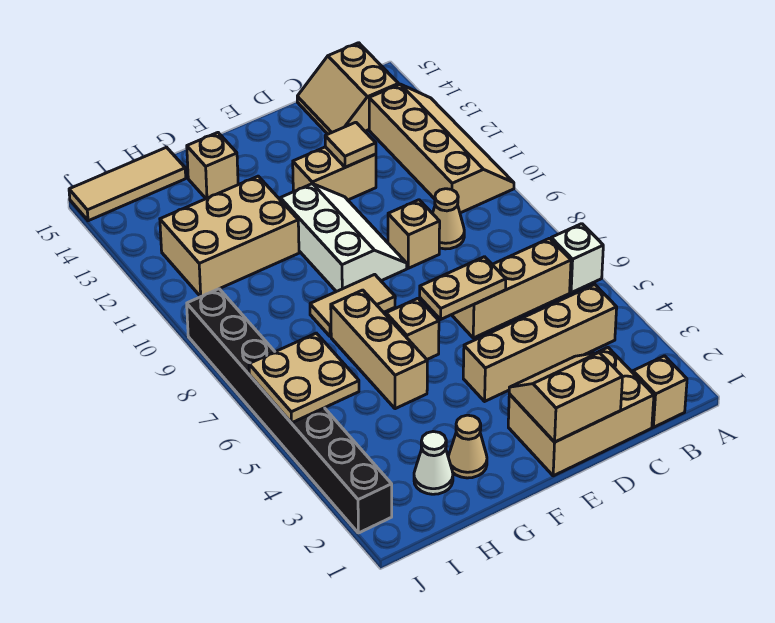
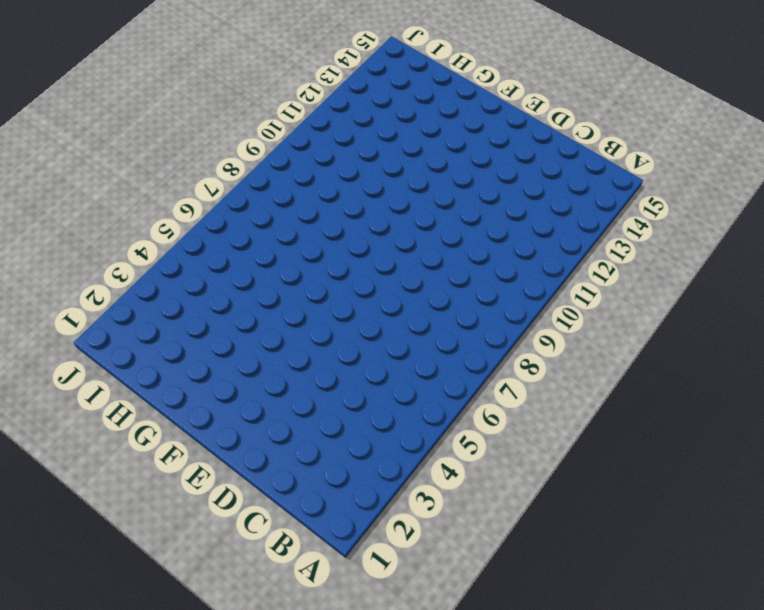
none -> white brick A6 level 1
none -> tan slope A10:B13 level 1 top B
none -> tan brick B1 level 1

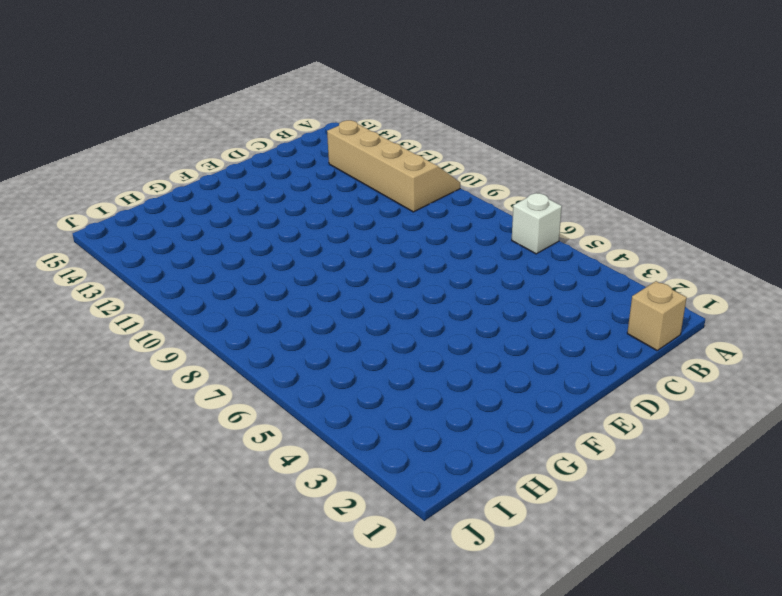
none -> tan brick B4:E4 level 1
none -> tan brick B6:D6 level 1
none -> tan slope B14:C15 level 1 top B

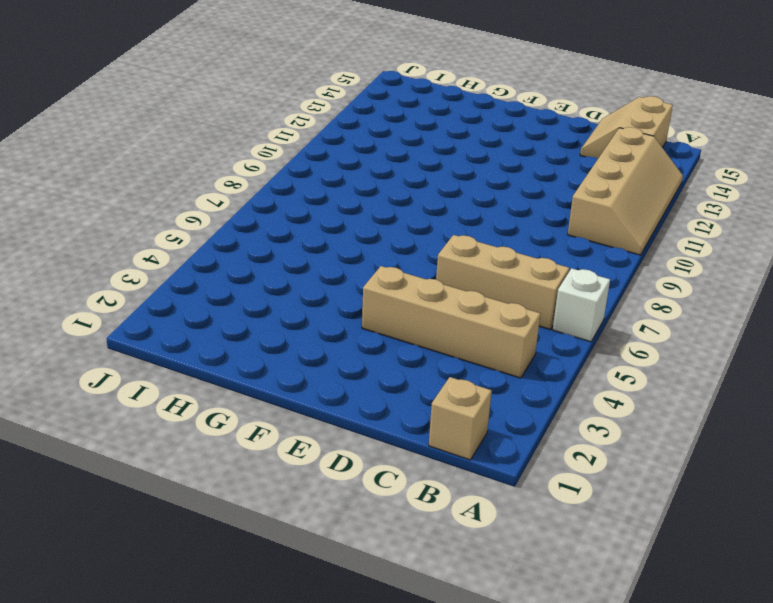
none -> tan brick C1:E2 level 1
none -> tan cone C9 level 1
none -> tan brick D9 level 1

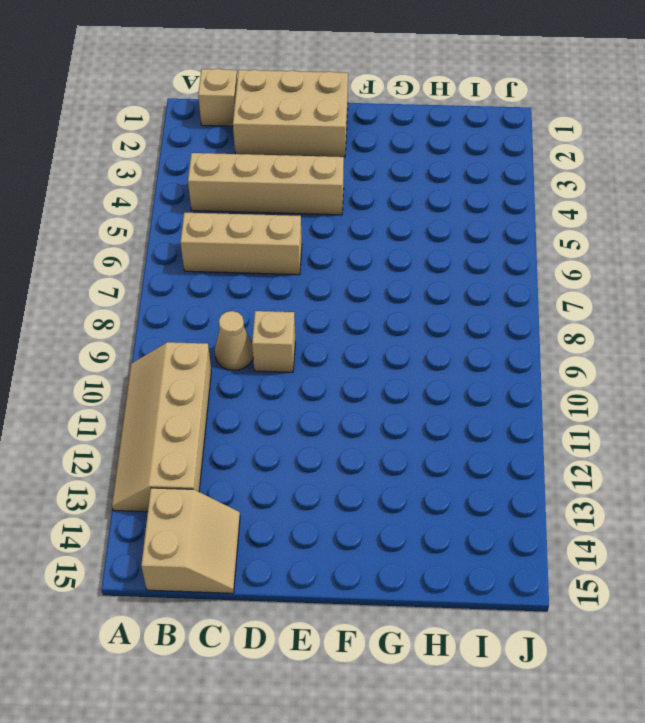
none -> white brick A6 level 1
none -> tan brick D12:E12 level 1
none -> white slope E9:F11 level 1 top F

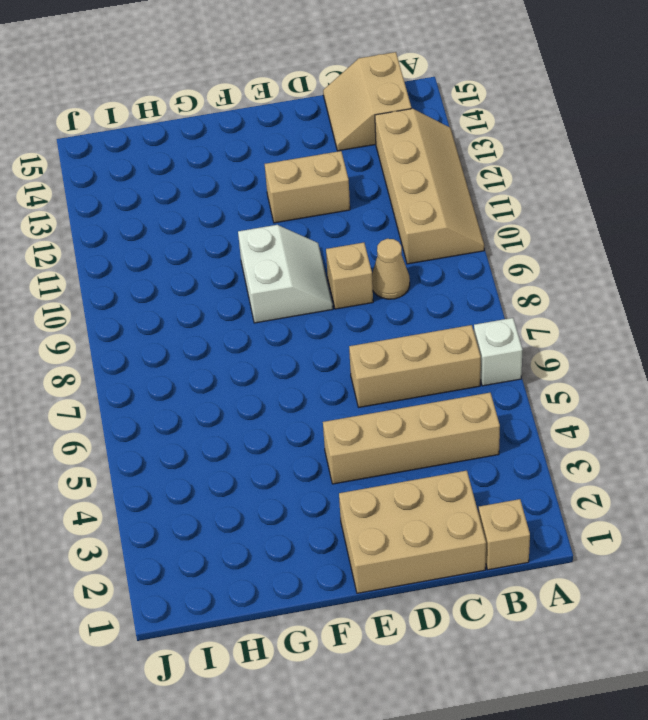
white slope E9:F10 level 1 top F -> white slope E9:F11 level 1 top F
none -> tan brick F6 level 1
none -> tan tile F8:G8 level 1
none -> tan cone G2 level 1

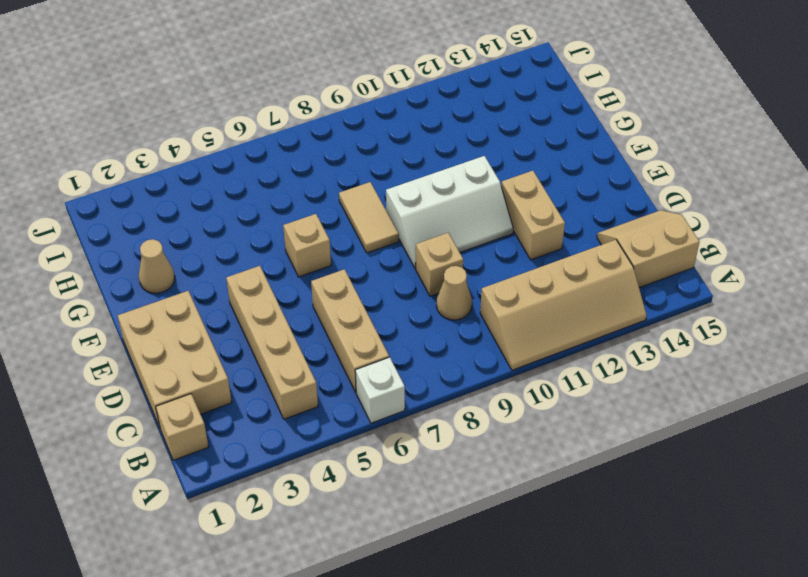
none -> tan brick G5:G7 level 1
none -> tan brick G11:I12 level 1
none -> tan brick G14 level 1

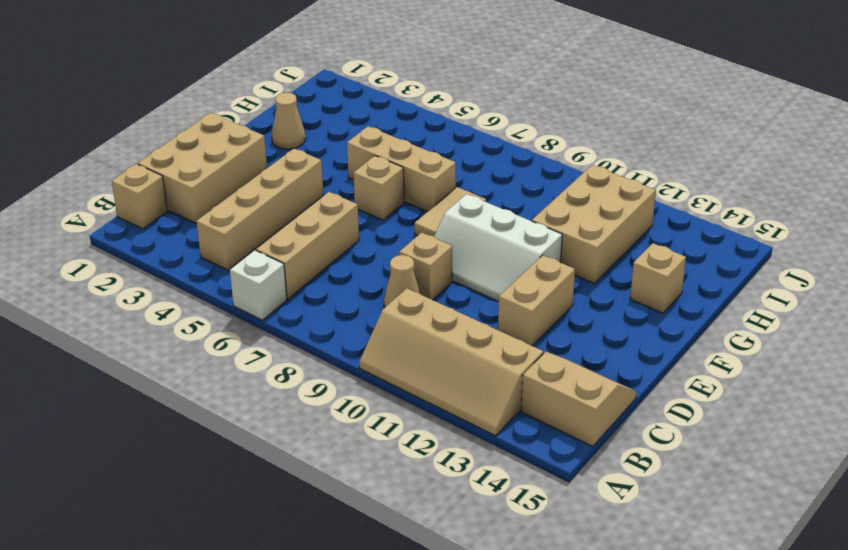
none -> white cone H2 level 1
none -> tan tile H15:J15 level 1
none -> black brick J2:J9 level 1

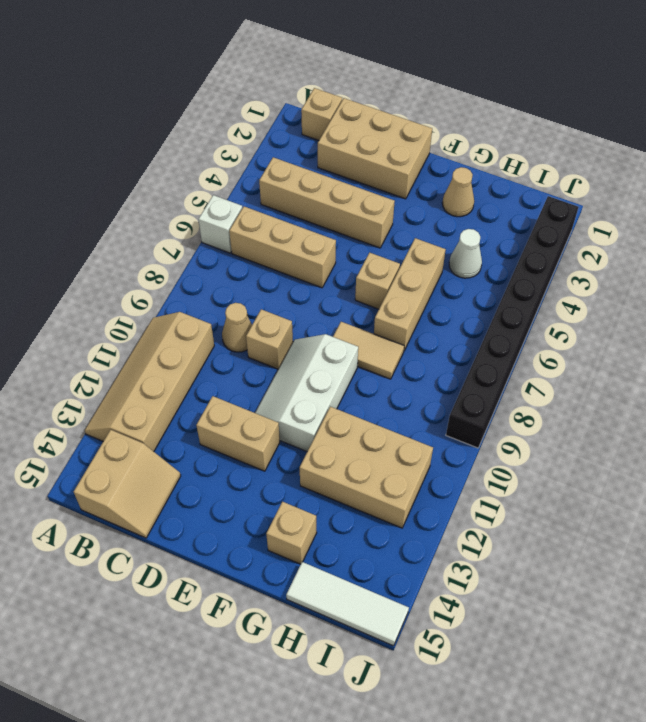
white cone H4 level 1 -> white cone H2 level 1
white tile H15:J15 level 1 -> tan tile H15:J15 level 1
none -> tan slope D1:E2 level 2 top 1
none -> tan plate D6:E6 level 2
none -> tan tile D12 level 2

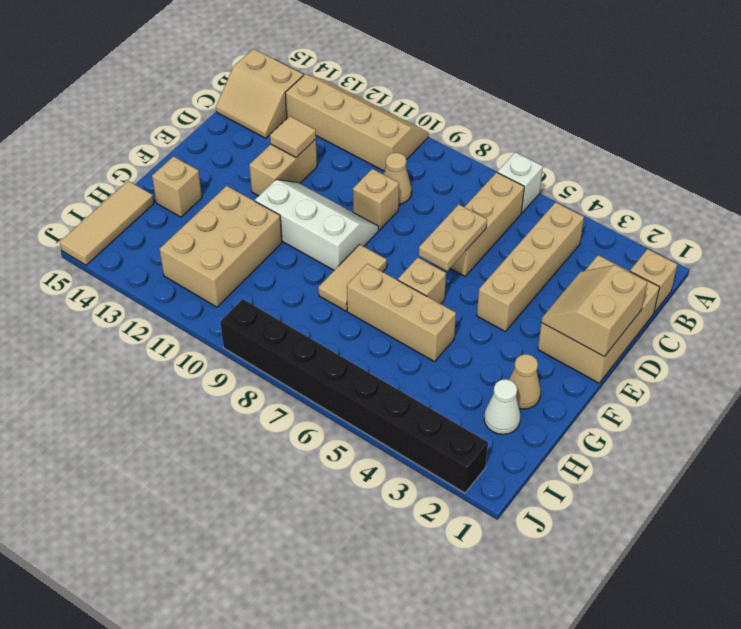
none -> tan plate I5:J6 level 2

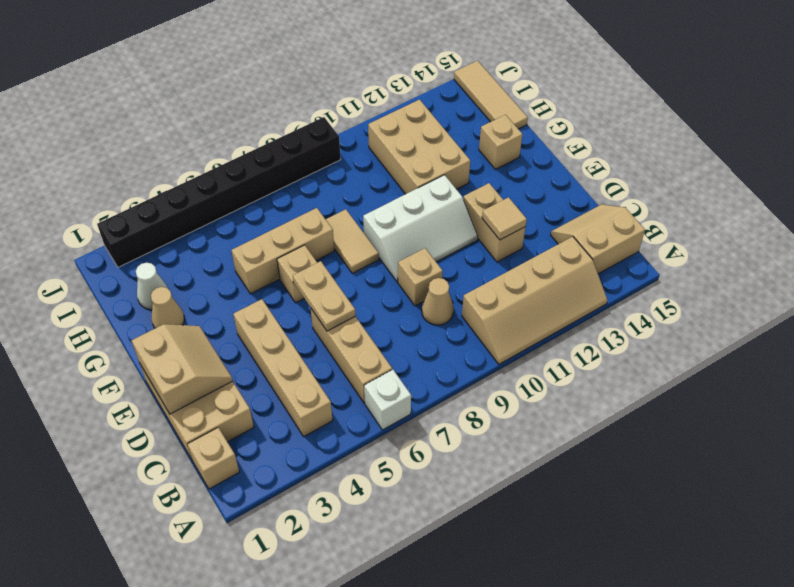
none -> tan plate I5:J6 level 2

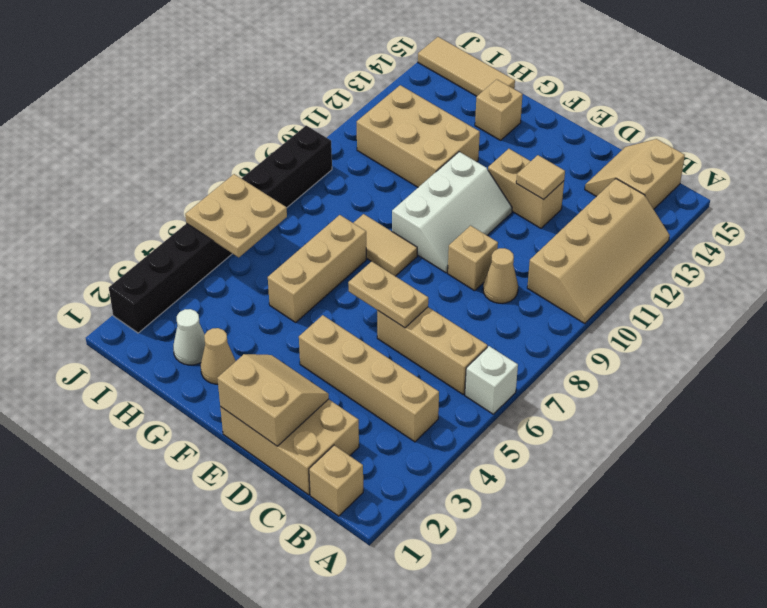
none -> tan brick F6 level 1

